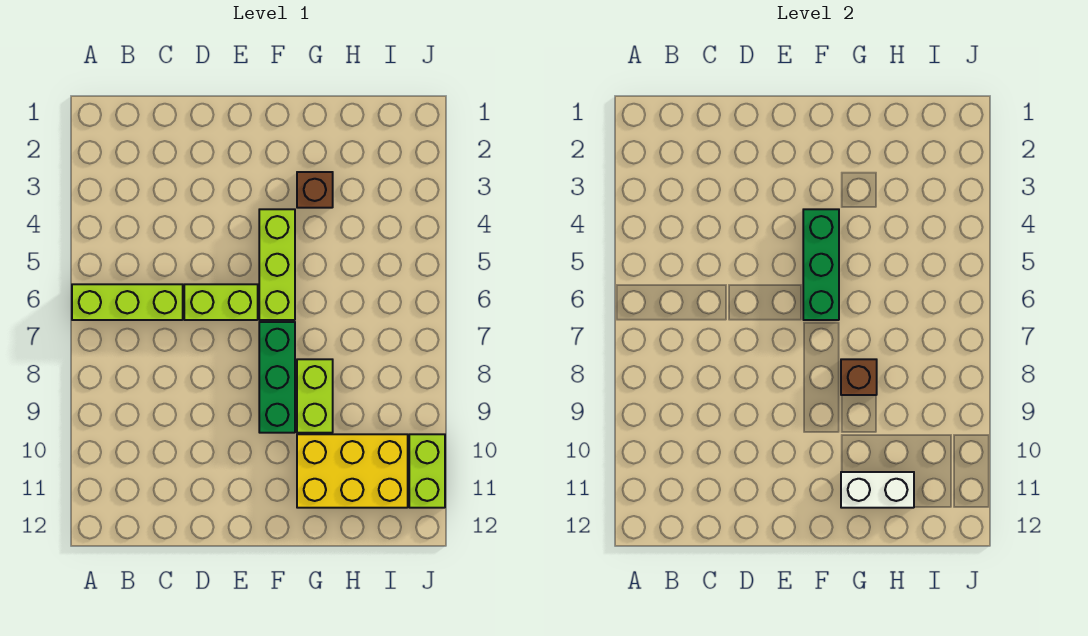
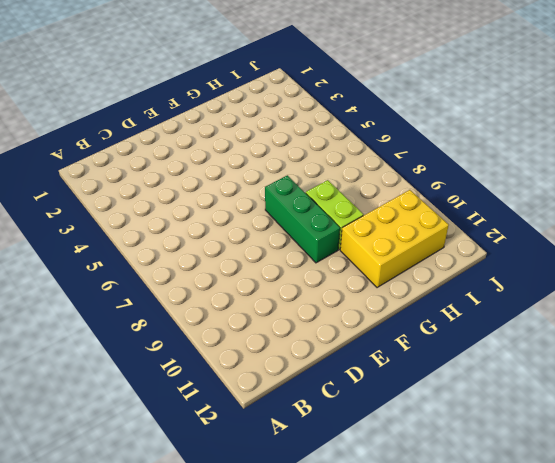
none -> lime brick A6:C6 level 1
none -> lime brick D6:E6 level 1

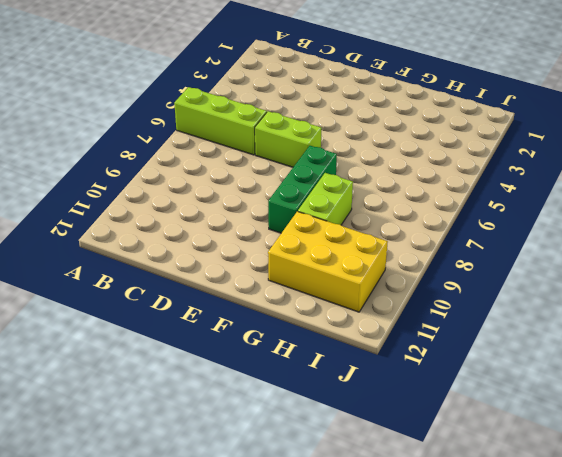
none -> lime brick F4:F6 level 1
none -> brown brick G3 level 1

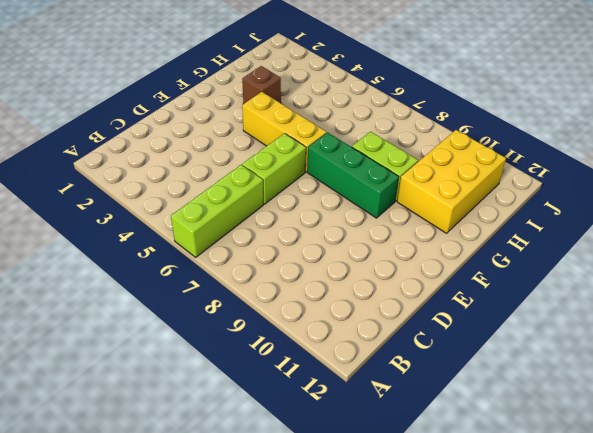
yellow brick F4:F6 level 1 -> lime brick F4:F6 level 1
none -> lime brick J10:J11 level 1
none -> green brick F4:F6 level 2

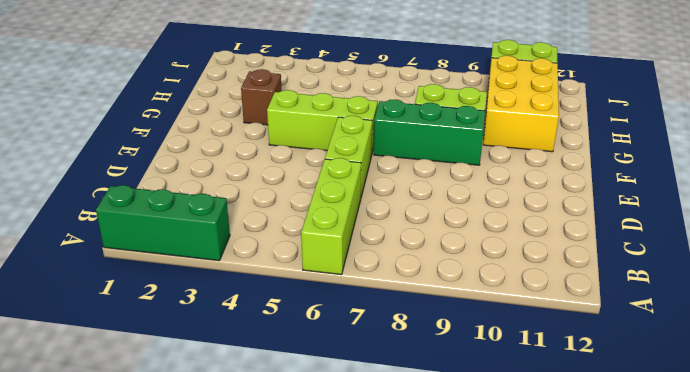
green brick A1:A3 level 1 -> green brick F4:F6 level 2
none -> brown brick G8 level 2
none -> white brick G11:H11 level 2

